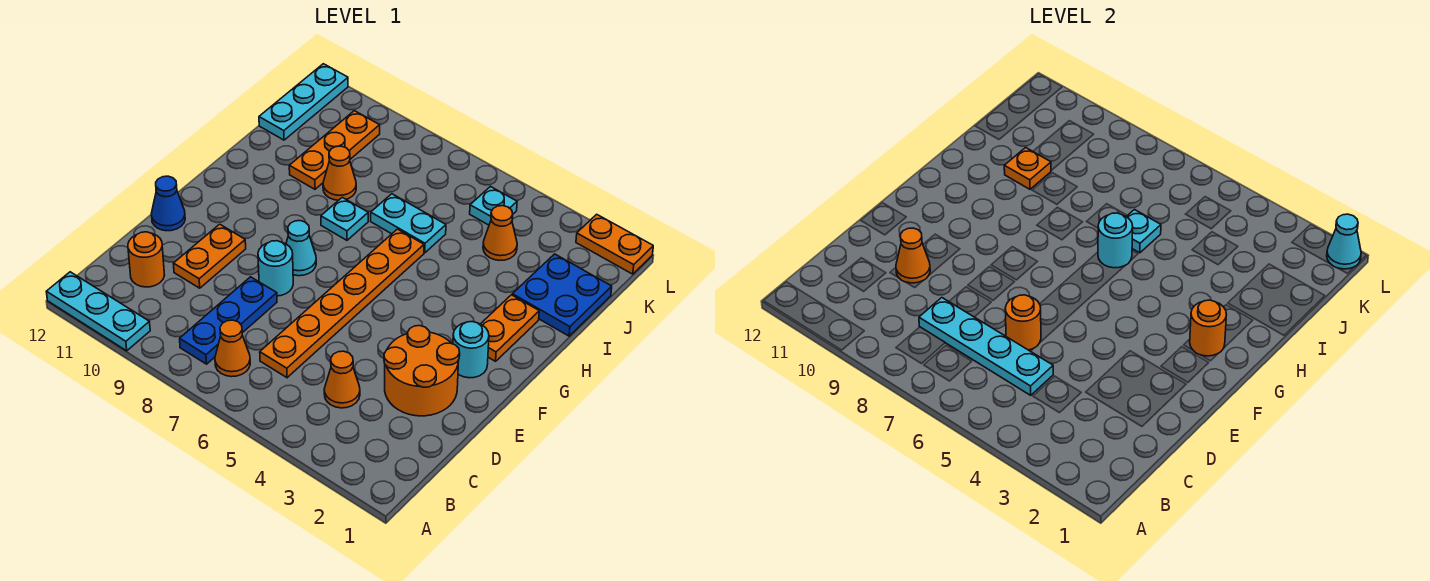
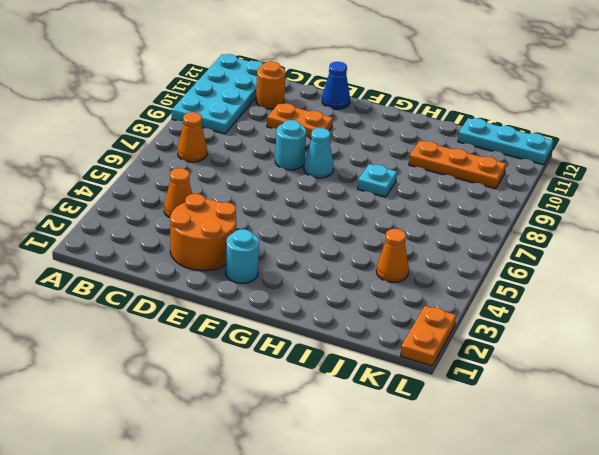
cyan plate A9:B12 level 1 -> cyan plate A10:A12 level 1
none -> blue plate B8:D8 level 1
none -> orange plate C6:H6 level 1
none -> orange plate G2:H2 level 1
none -> blue plate I1:J2 level 1

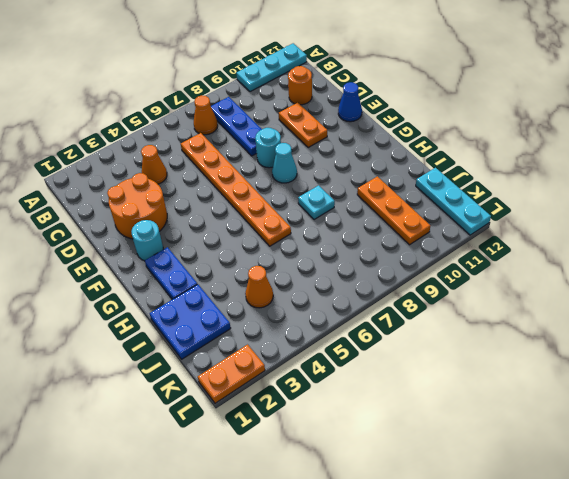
blue plate G2:H2 level 1 -> orange plate G2:H2 level 1
none -> cyan plate I6:I7 level 1
none -> orange cone I9 level 1
none -> cyan plate K5 level 1
none -> cyan plate C5:C8 level 2

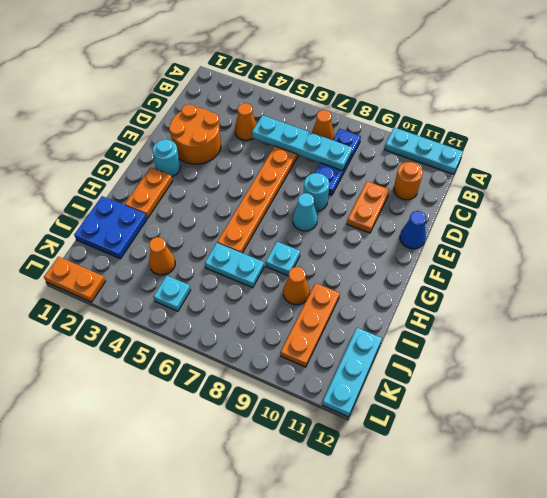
none -> orange round brick D6 level 2
none -> orange cone D10 level 2
none -> orange round brick G2 level 2
none -> cyan round brick H6 level 2

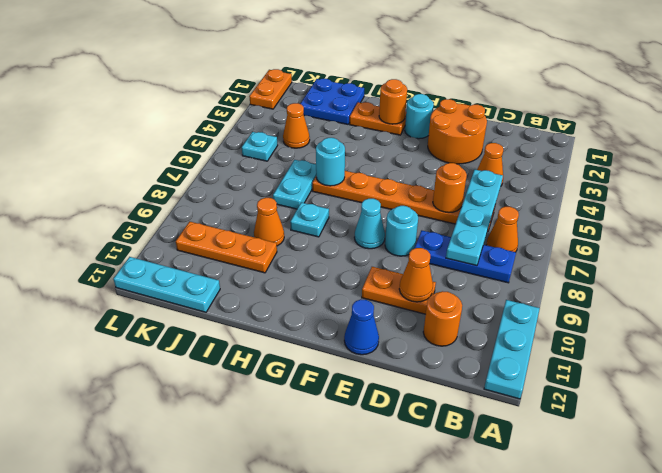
none -> cyan plate I6 level 2
none -> orange plate I10 level 2
none -> cyan cone L1 level 2

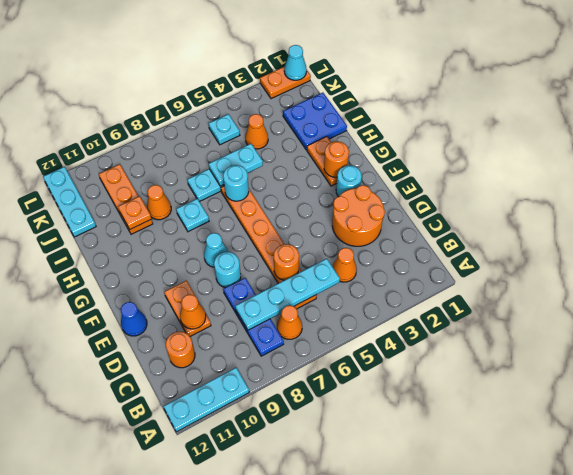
cyan plate I5:I6 level 2 -> cyan plate I6 level 2

